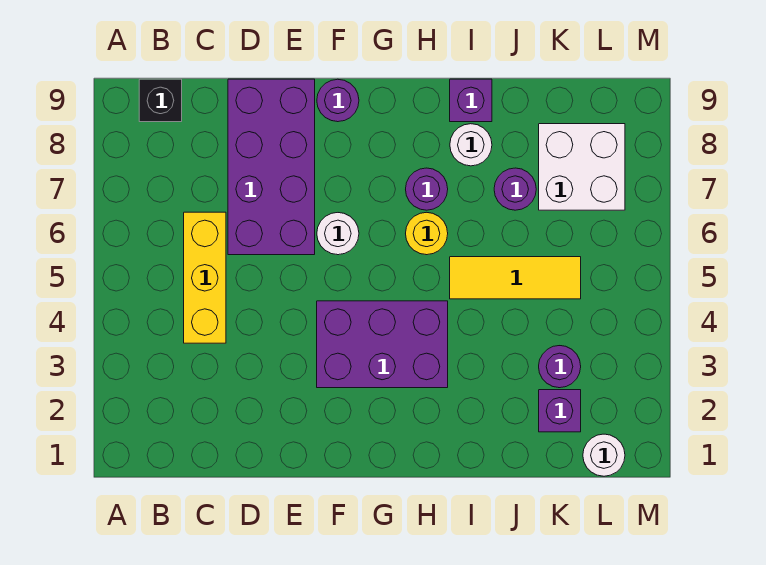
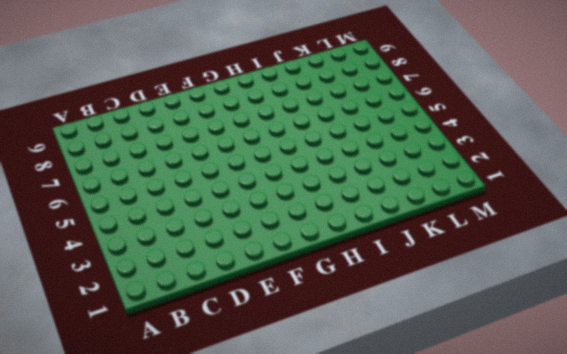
none -> black brick B9 level 1
none -> yellow brick C4:C6 level 1
none -> purple brick D6:E9 level 1

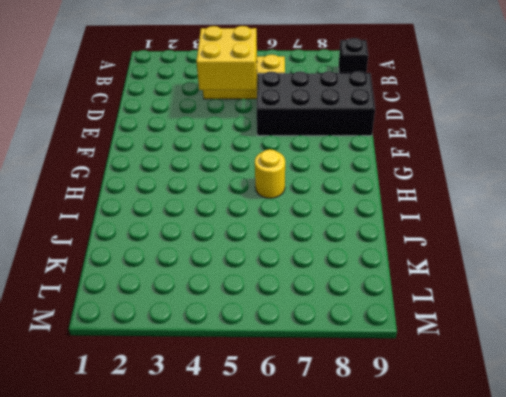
yellow brick C4:D5 level 2 -> none
black brick D6:E9 level 1 -> purple brick D6:E9 level 1
none -> purple brick F3:H4 level 1
none -> white round brick F6 level 1
none -> purple round brick F9 level 1

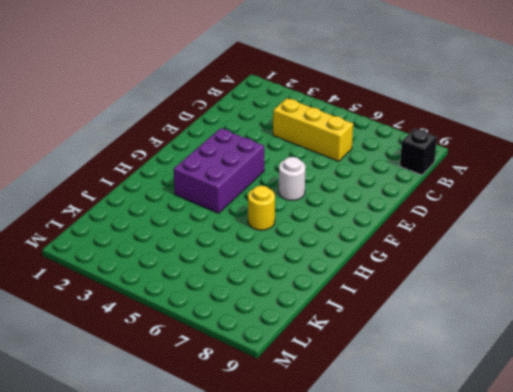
none -> purple brick D6:E9 level 1
none -> purple round brick F9 level 1
none -> purple round brick H7 level 1

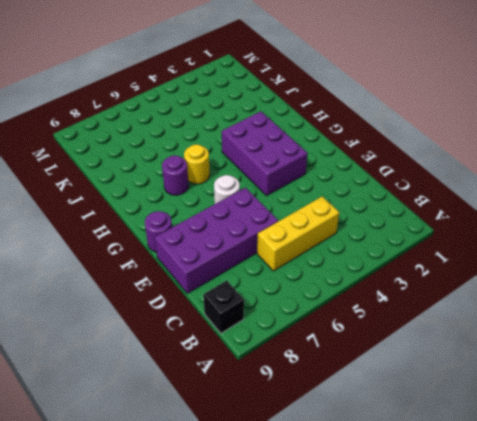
none -> yellow tile I5:K5 level 1
none -> white round brick I8 level 1
none -> purple brick I9 level 1

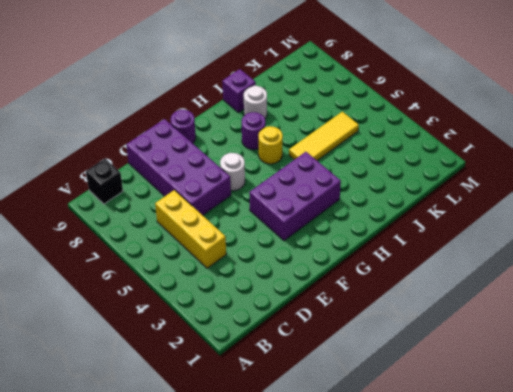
none -> purple round brick J7 level 1
none -> purple brick K2 level 1
none -> purple round brick K3 level 1

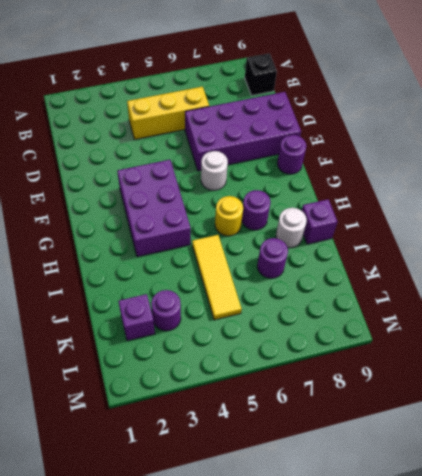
none -> white brick K7:L8 level 1
none -> white round brick L1 level 1

